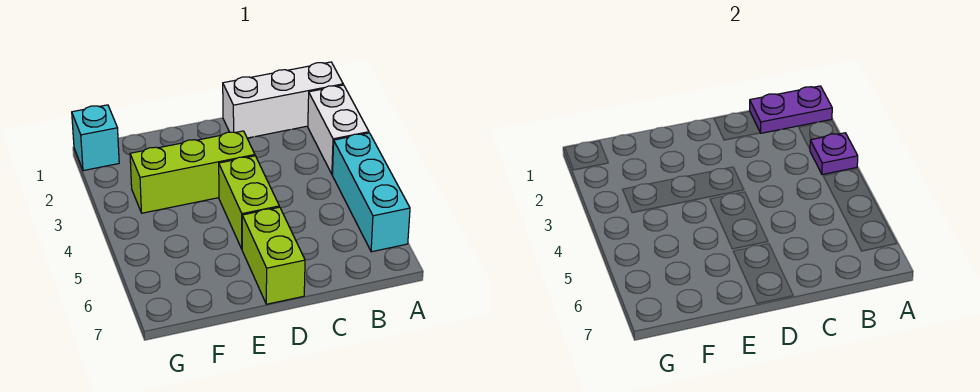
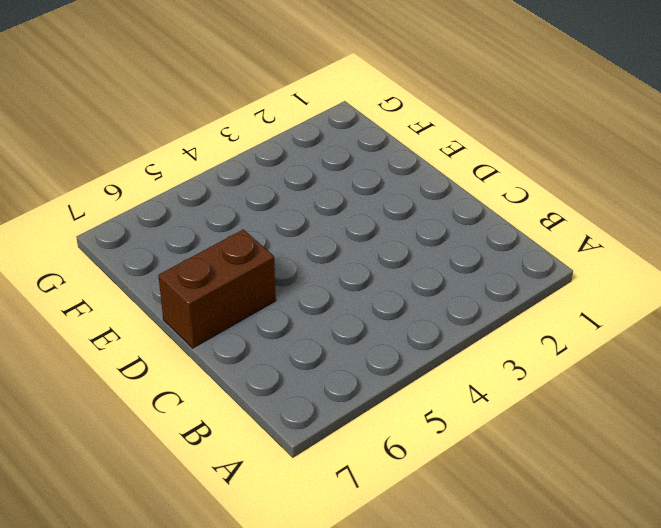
brown brick D6:D7 level 1 -> lime brick D6:D7 level 1
none -> white brick A1:C1 level 1
none -> white brick A2:A3 level 1

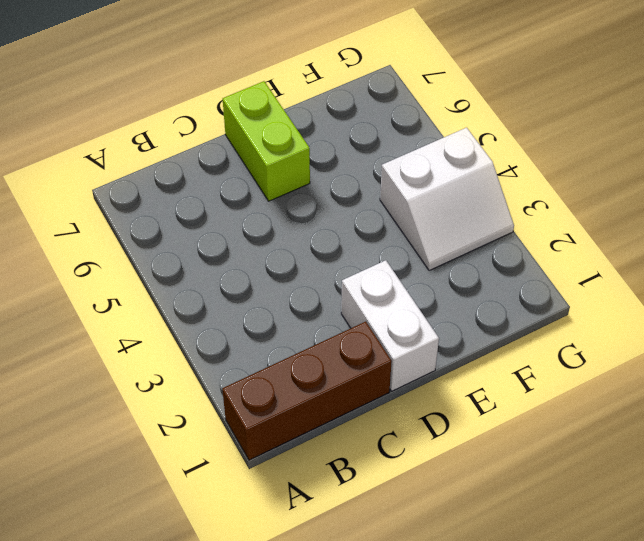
brown brick A1:C1 level 1 -> white brick A1:C1 level 1
white brick D1:D2 level 1 -> white brick A2:A3 level 1
white slope F3:G4 level 1 top 4 -> lime brick D3:F3 level 1
none -> cyan brick A4:A6 level 1
none -> lime brick D4:D5 level 1

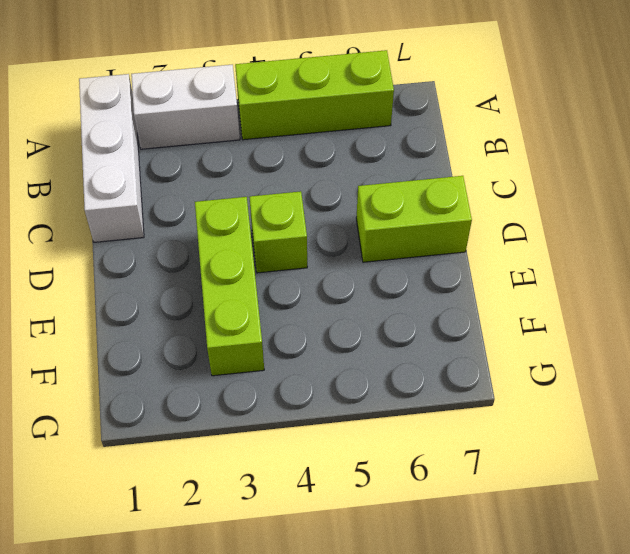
lime brick A4:A6 level 1 -> cyan brick A4:A6 level 1
lime brick D4 level 1 -> lime brick D4:D5 level 1
none -> cyan brick G1 level 1
none -> purple plate A1:B1 level 2

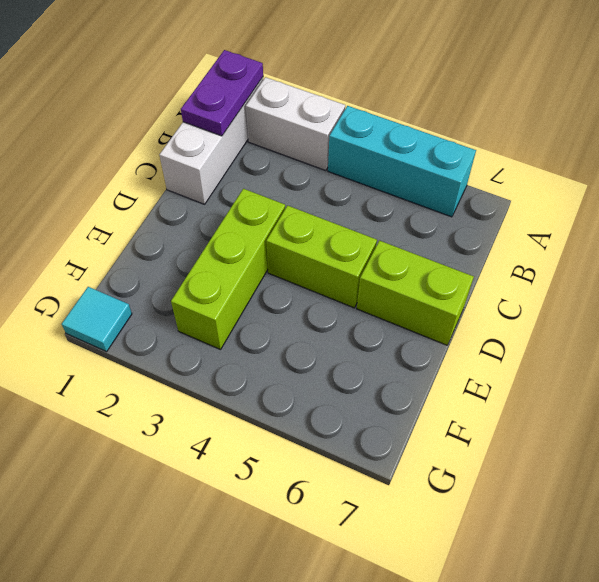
cyan tile G1 level 1 -> cyan brick G1 level 1
none -> purple plate A3 level 2

